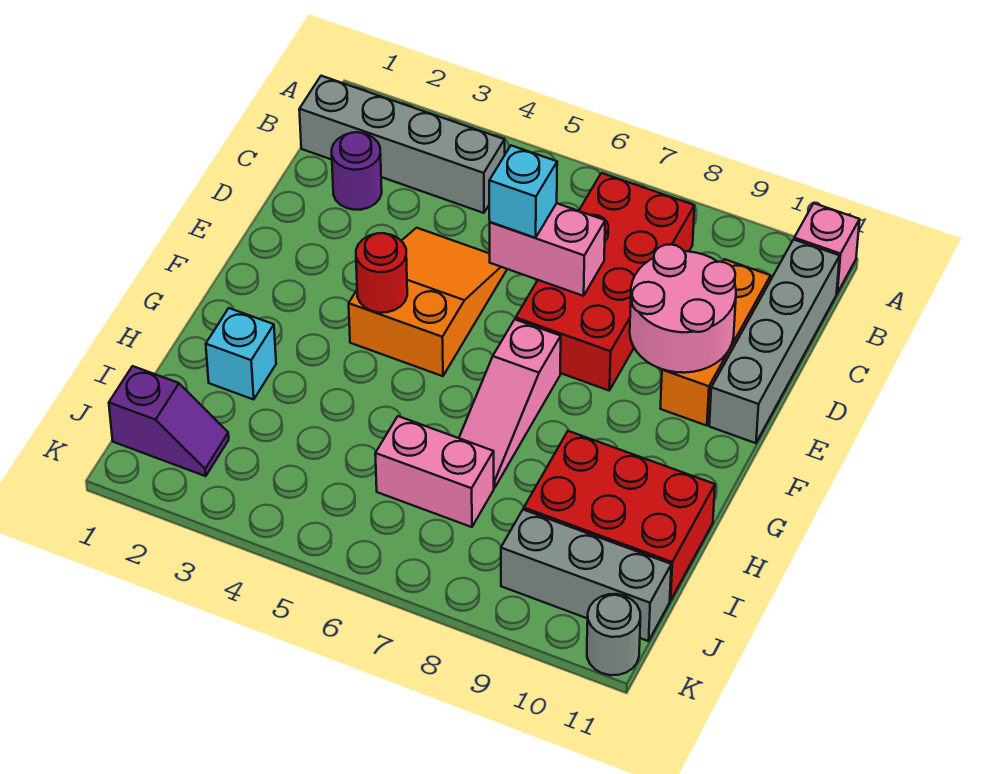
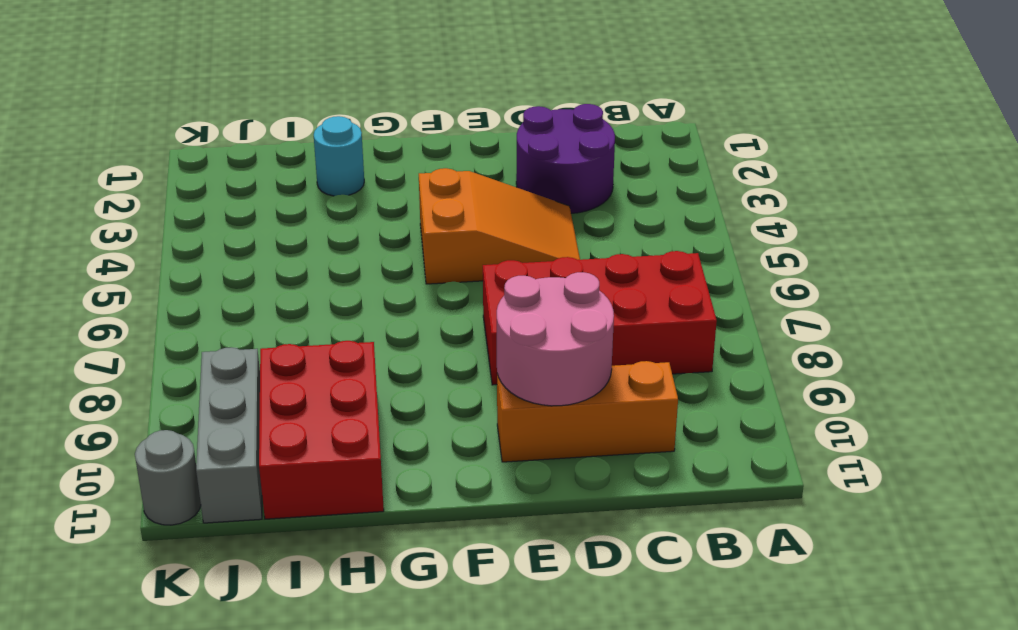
purple round brick C2:D3 level 1 -> purple round brick C2 level 1
cyan round brick H2 level 1 -> cyan brick H2 level 1
none -> pink brick A11 level 1
none -> grey brick B1:B4 level 1
none -> grey brick B11:E11 level 1

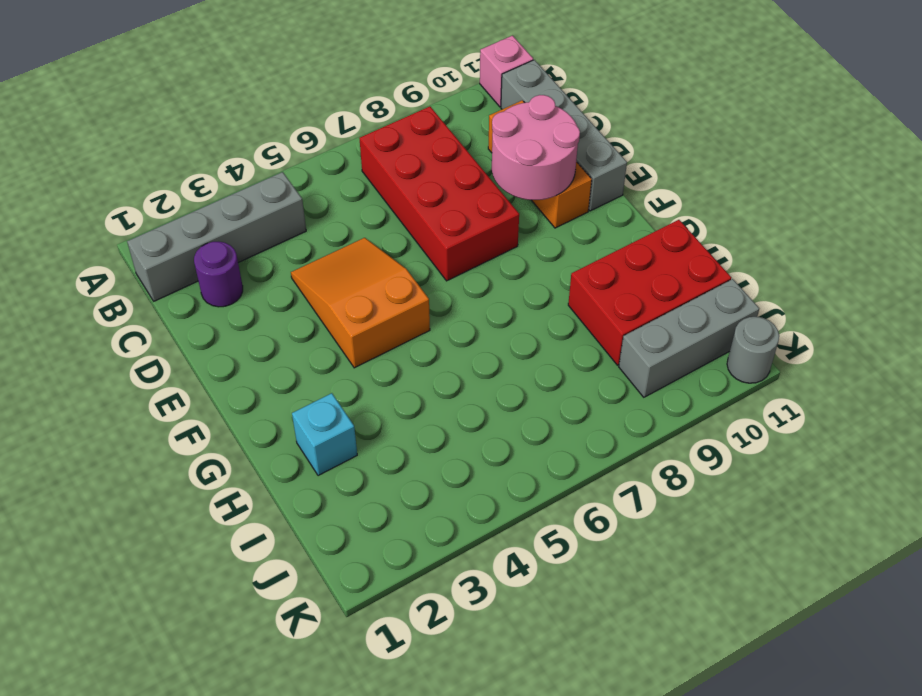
none -> pink slope F7:H7 level 1 top F
none -> pink brick I6:I7 level 1
none -> purple slope J1:J2 level 1 top 1

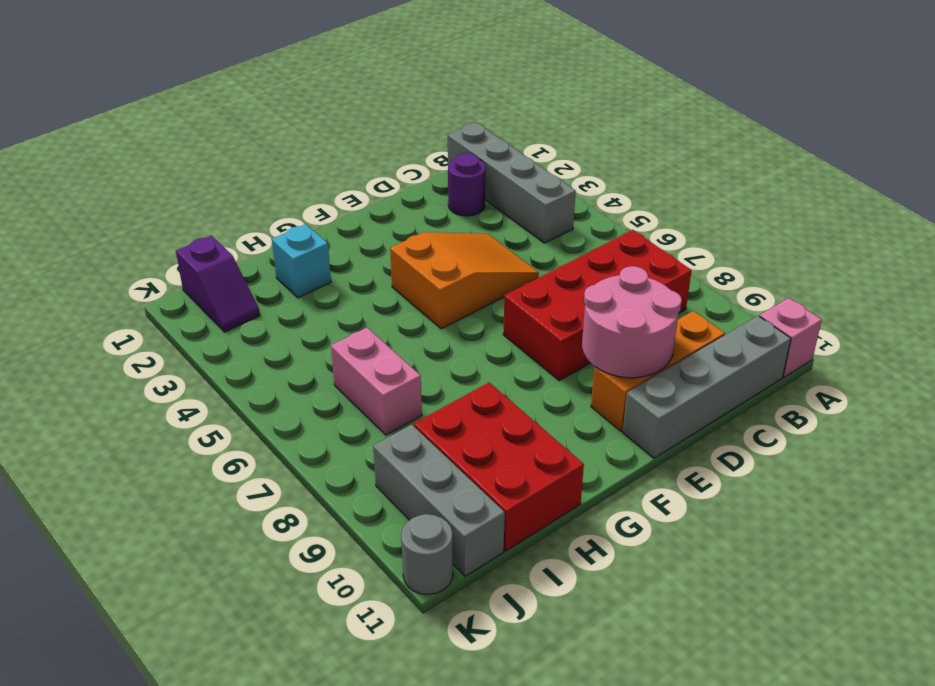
none -> pink slope F7:H7 level 1 top F
none -> pink brick D6:D7 level 2
none -> red round brick F4 level 2

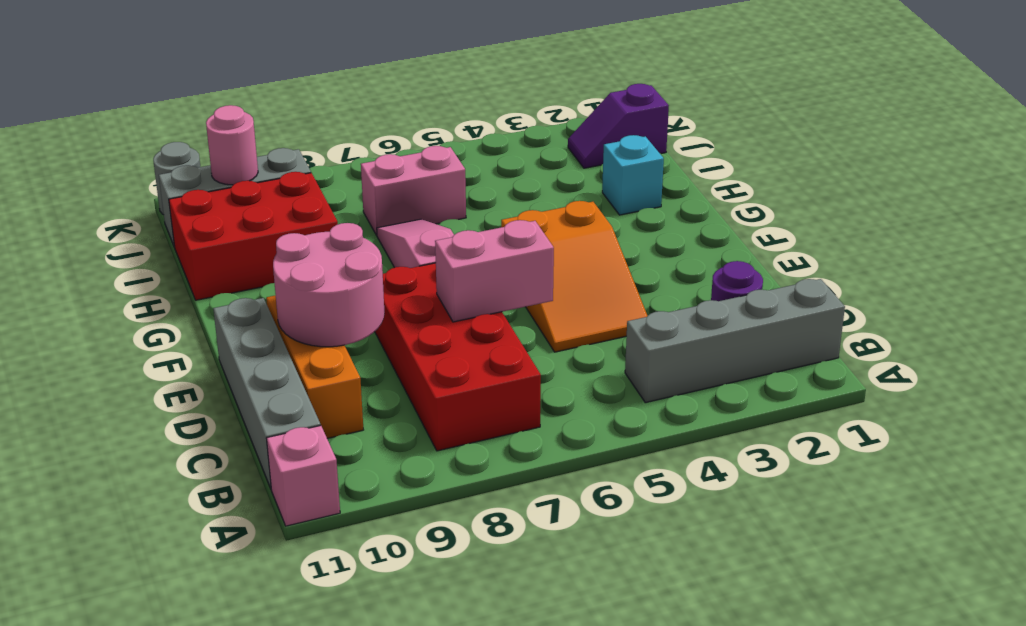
pink round brick J10 level 2 -> none
none -> red round brick F4 level 2
none -> cyan brick D6 level 3

